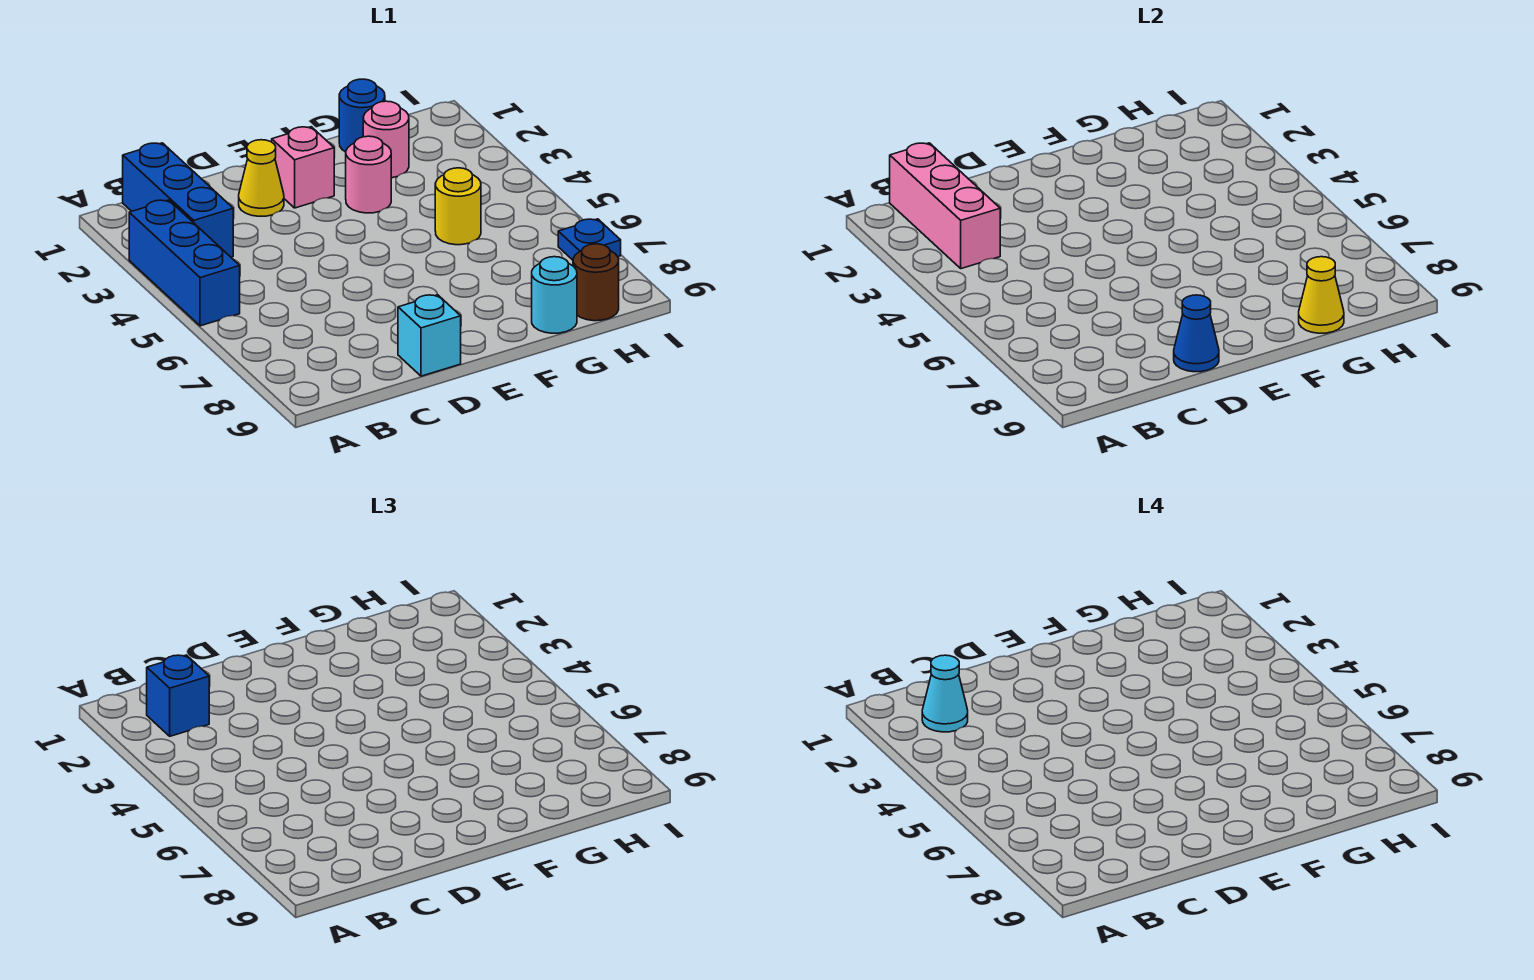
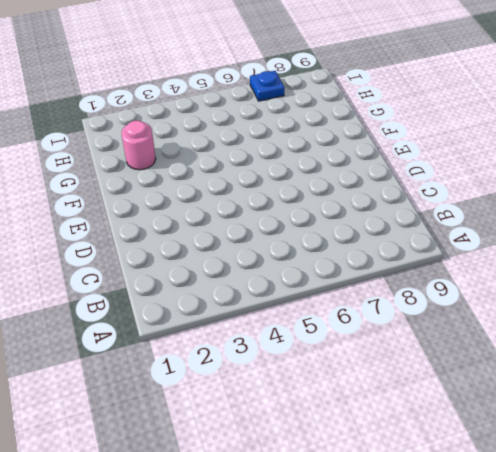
none -> blue brick A3:A5 level 1
none -> blue brick B1:B3 level 1
none -> yellow cone D2 level 1

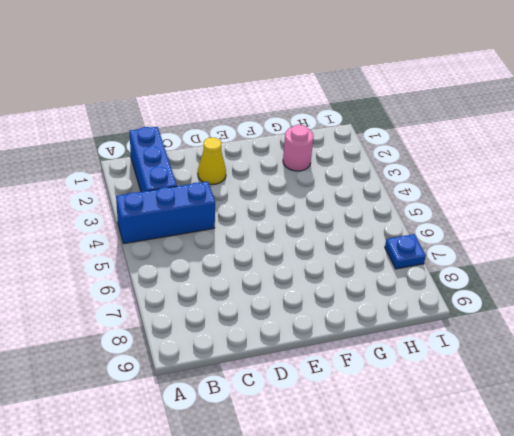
blue brick A4:C4 level 1 -> blue brick A3:A5 level 1
none -> cyan brick D9 level 1
none -> pink brick E2 level 1
none -> pink round brick F3 level 1

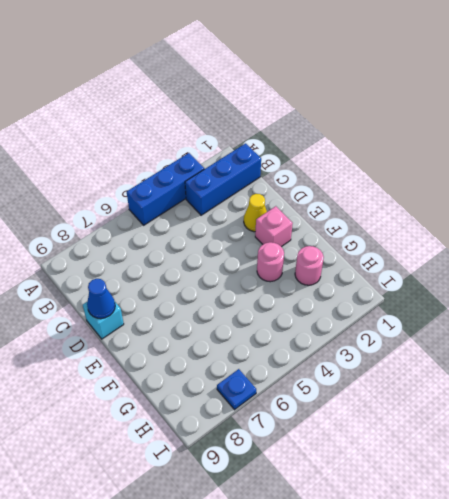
none -> blue round brick G1 level 1
none -> yellow round brick G5 level 1
none -> cyan round brick G9 level 1

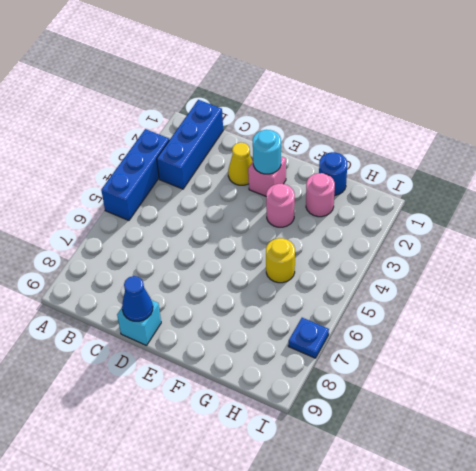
cyan round brick E2 level 2 -> cyan round brick G9 level 1
none -> brown round brick H9 level 1
none -> pink brick B1:B3 level 2
none -> yellow cone G9 level 2

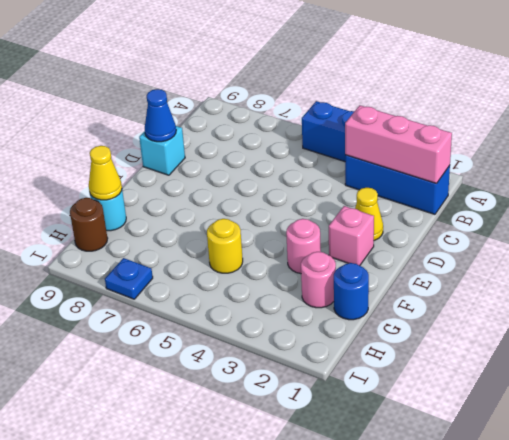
none -> blue brick B2 level 3
none -> cyan cone B2 level 4

